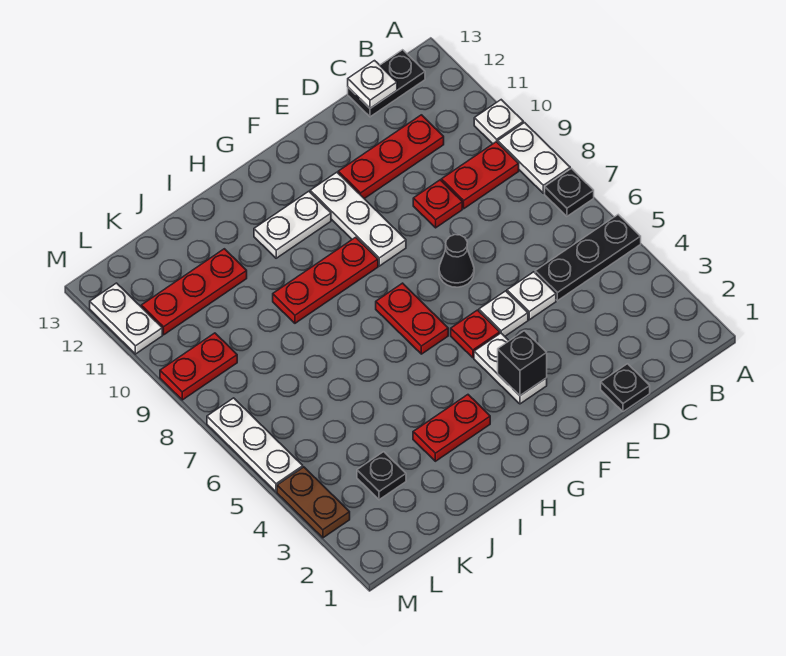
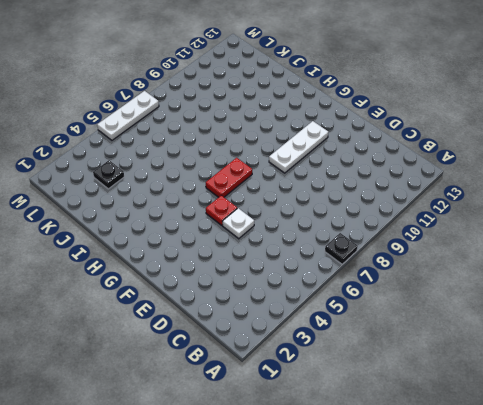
none -> black plate A5:C5 level 1
none -> white plate A8:A9 level 1
none -> white plate A10 level 1

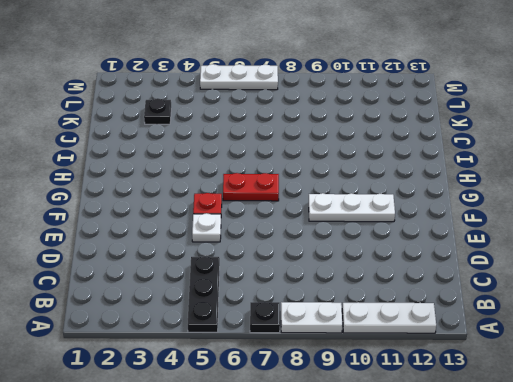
white plate A10:A12 level 1 -> white plate A10 level 1
none -> red plate B9:C9 level 1
none -> black plate B13:C13 level 1
none -> red plate C11:E11 level 1

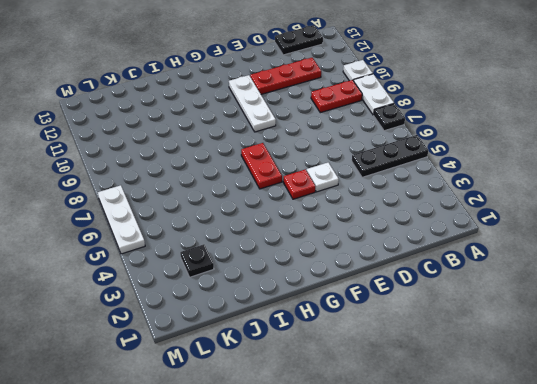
none -> black plate D1 level 1
none -> white plate D5 level 1
none -> red plate D9 level 1

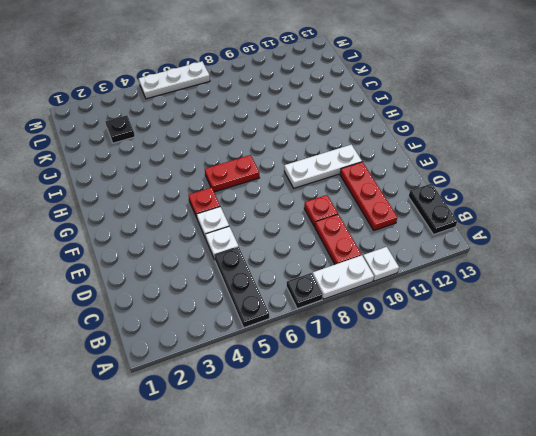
none -> black plate D1 level 1
none -> black cone E7 level 1
none -> white plate F3:F4 level 1

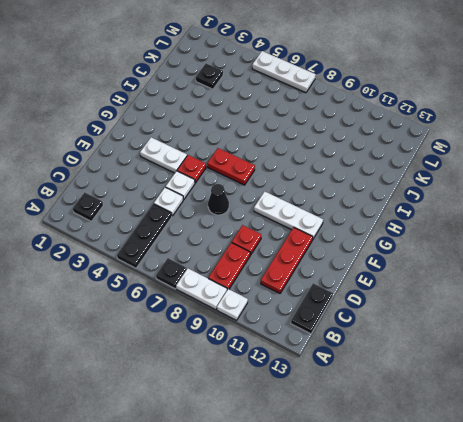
black plate B2 level 1 -> black plate D1 level 1
none -> red plate G9:I9 level 1
none -> white plate G11:H11 level 1
none -> red plate H3:I3 level 1

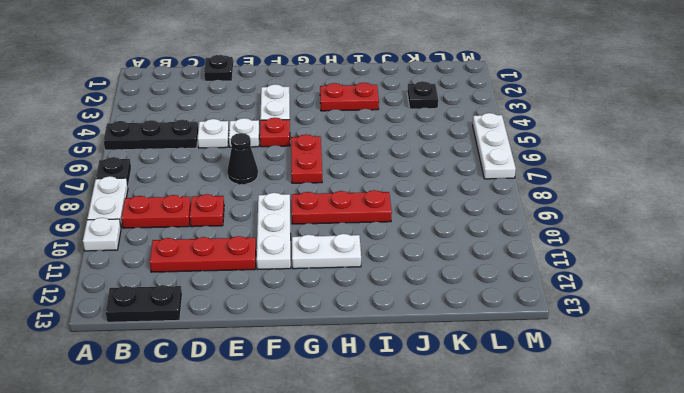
none -> red plate J11:L11 level 1
none -> red plate L9:M9 level 1
none -> brown plate M3:M4 level 1

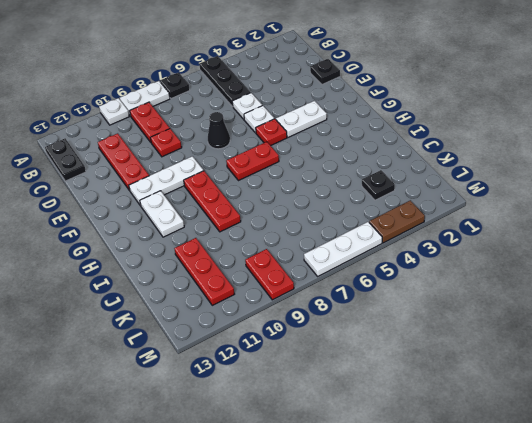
none -> red plate H3:I3 level 1
none -> white plate M11:M12 level 1
none -> white plate C13 level 2

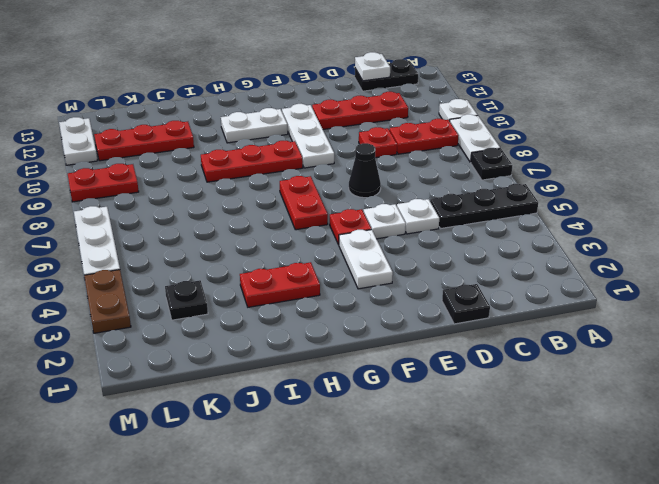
none -> black brick F3 level 2

